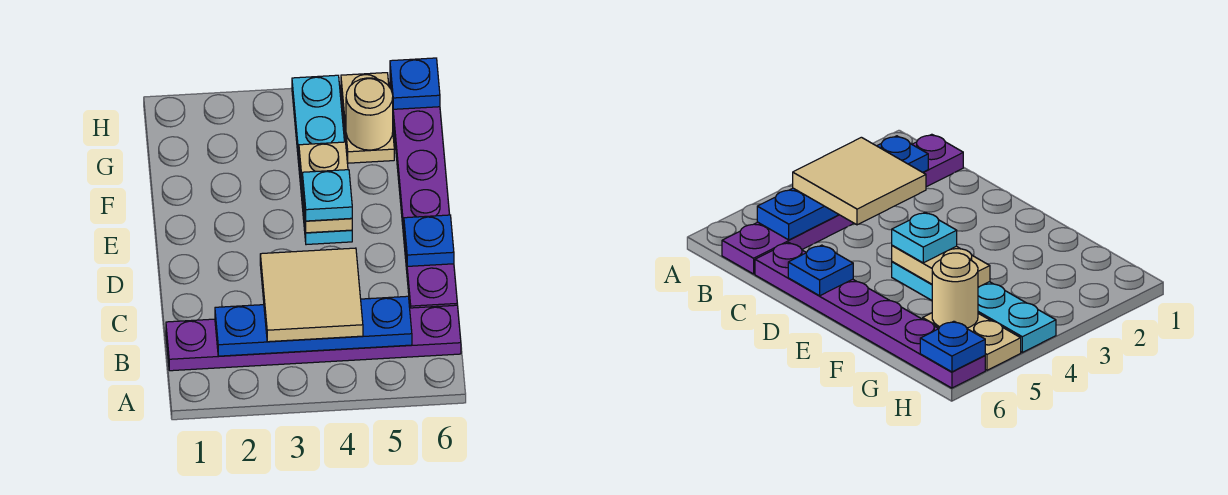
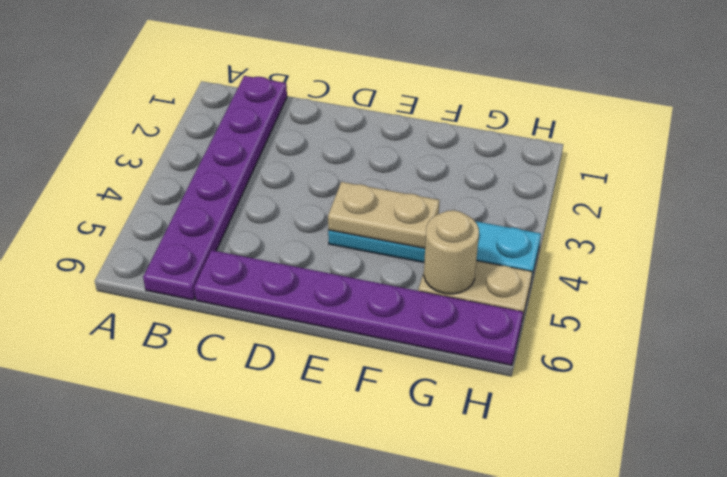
none -> blue plate B2:B5 level 2
none -> blue plate D6 level 2

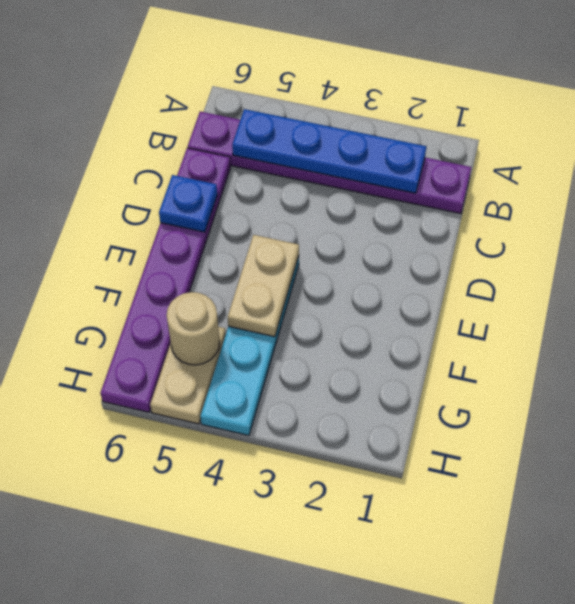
none -> blue plate H6 level 2
none -> tan tile B3:C4 level 3

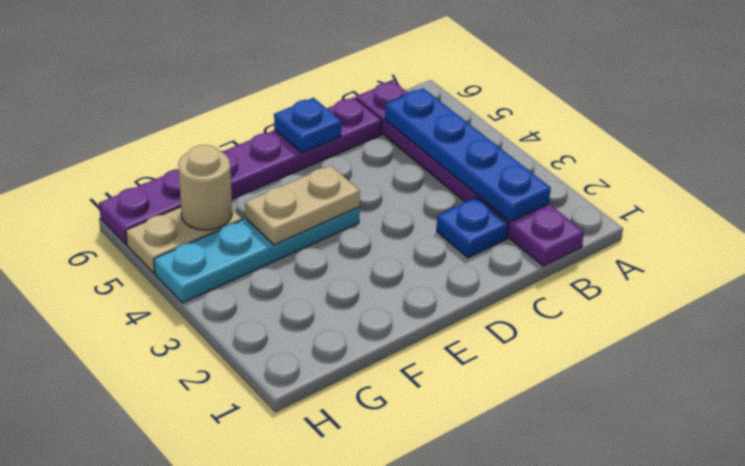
blue plate C2 level 1 -> blue plate H6 level 2
none -> tan tile B3:C4 level 3
none -> cyan plate E4 level 3

